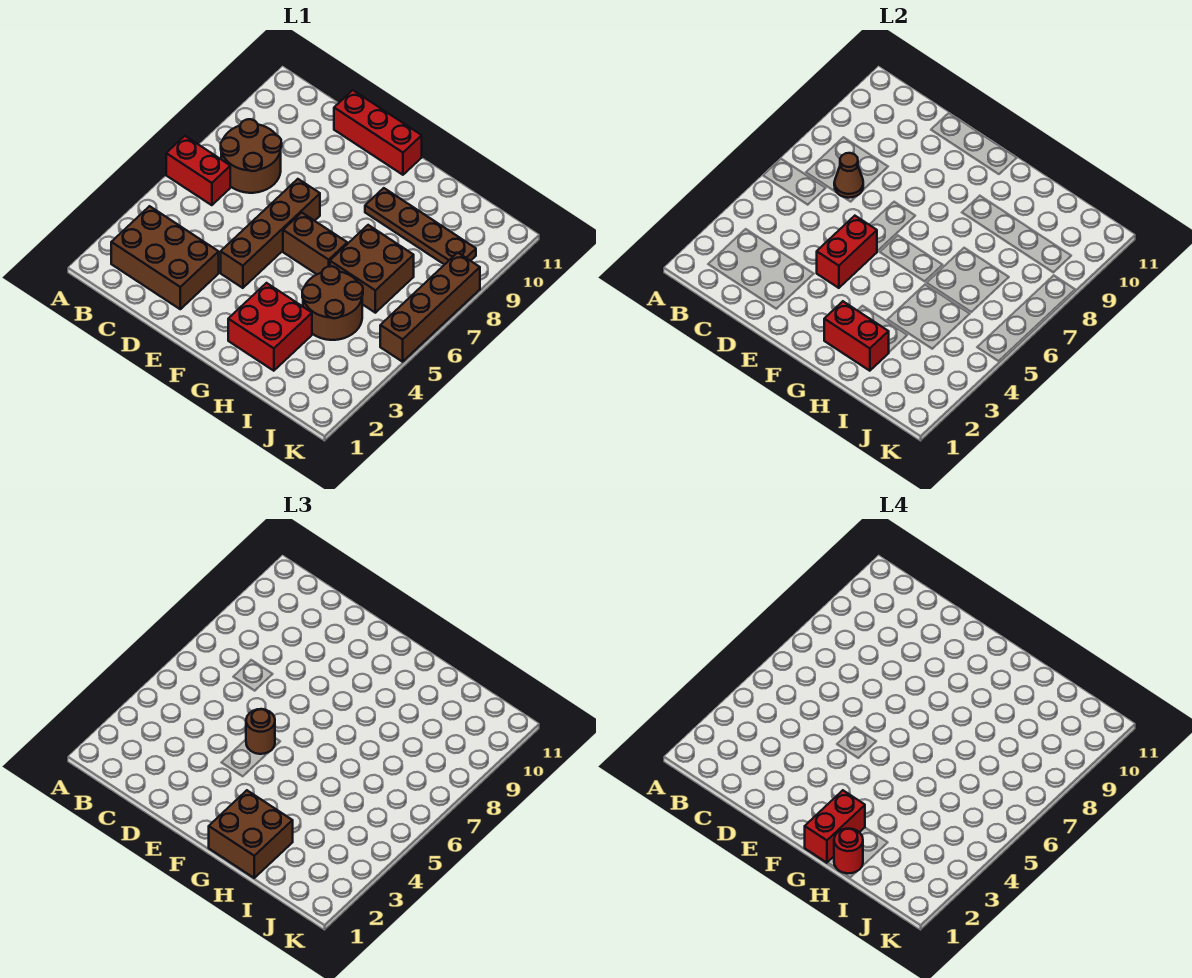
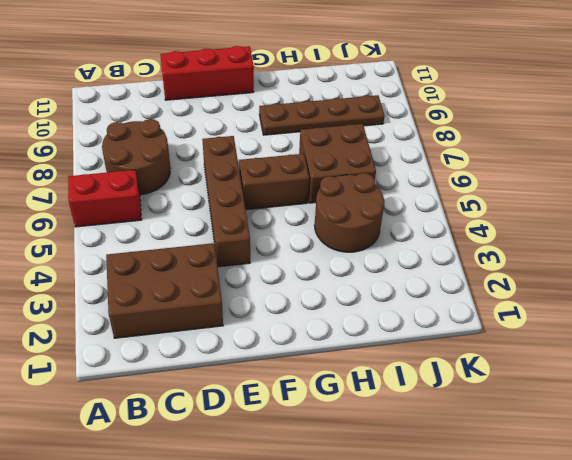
none -> red brick G2:H3 level 1
none -> brown brick K5:K8 level 1
none -> brown cone C7 level 2

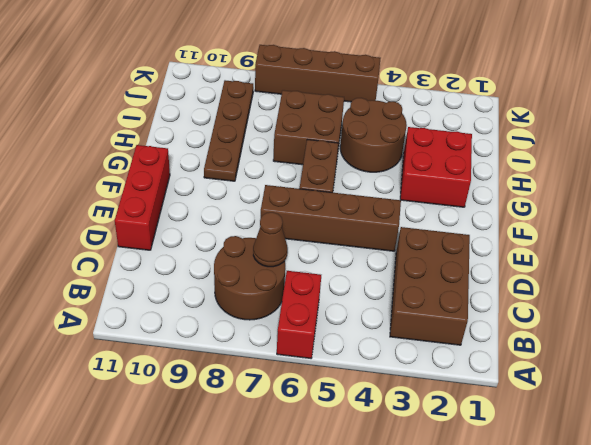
none -> red brick E4:E5 level 2
none -> red brick G2:H2 level 2
none -> brown round brick E5 level 3

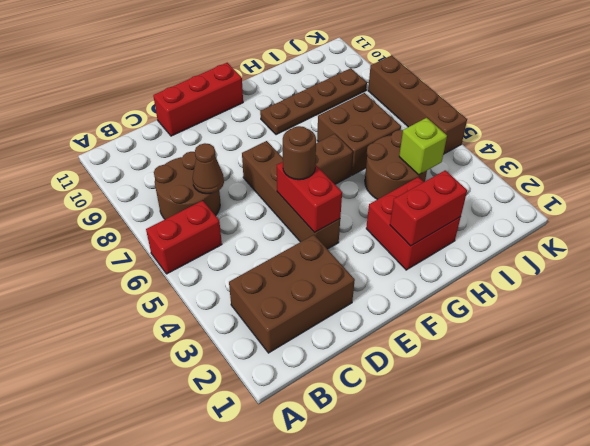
lime brick I4 level 2 -> none
none -> brown brick G1:H2 level 3
none -> red brick G1:G2 level 4
none -> red round brick H1 level 4

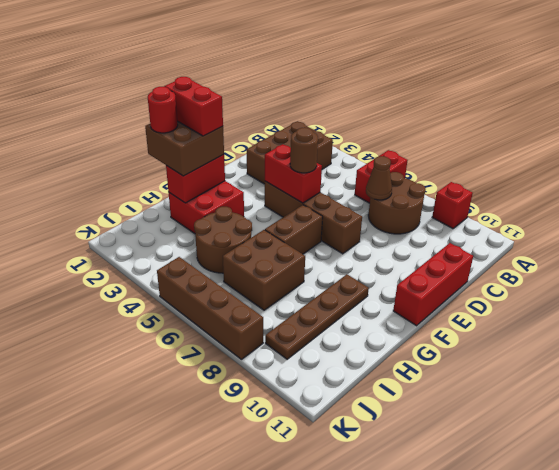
red brick A9 level 1 -> none

